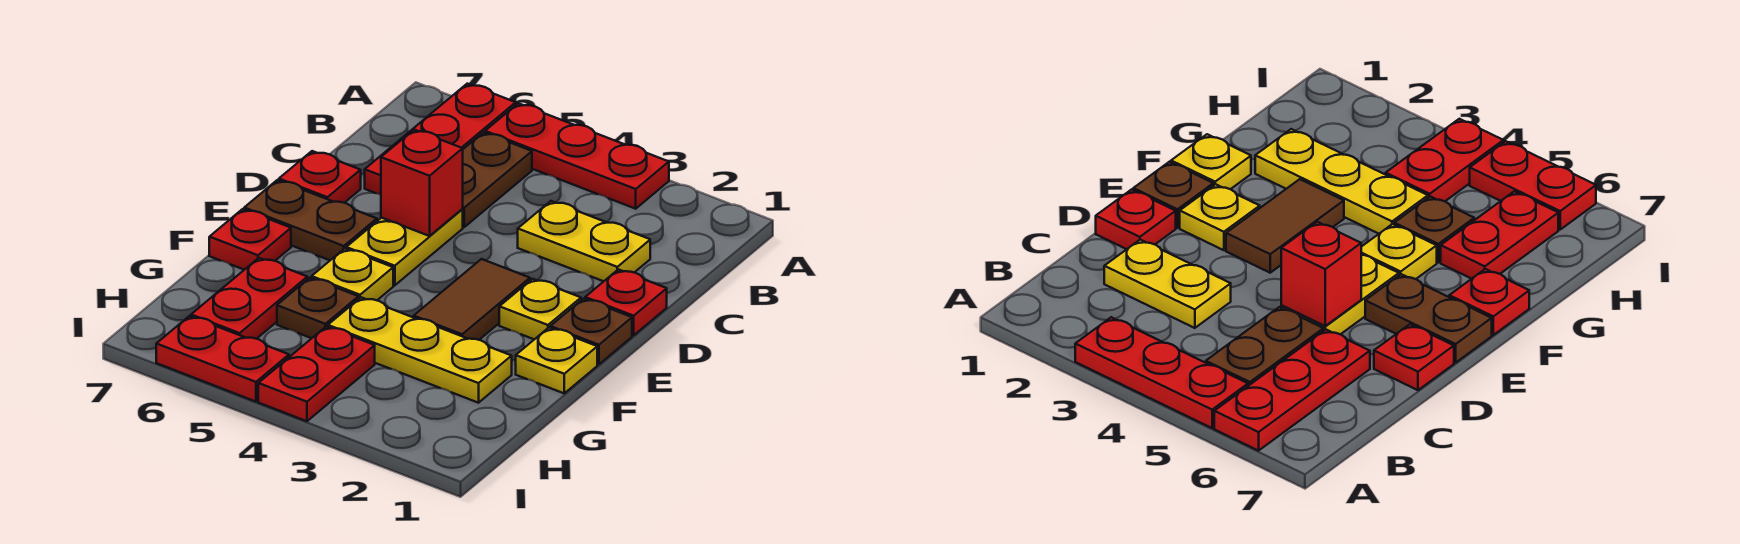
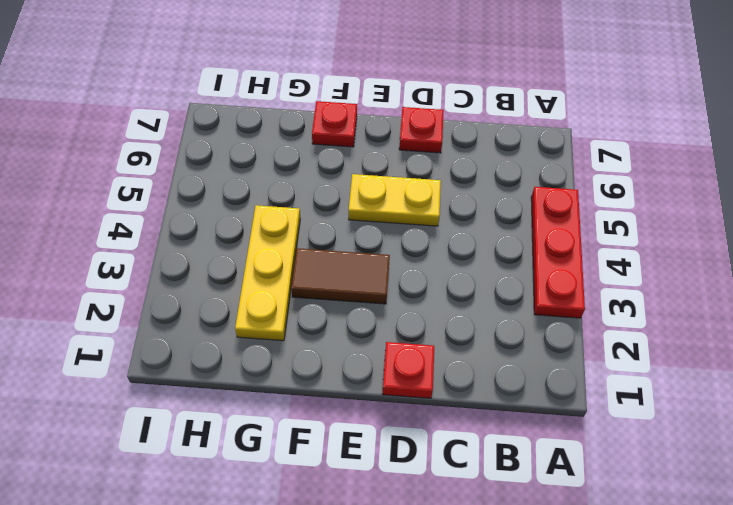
none -> red plate A6:C6 level 1
none -> brown plate B5:C5 level 1
none -> yellow plate C2:C3 level 1

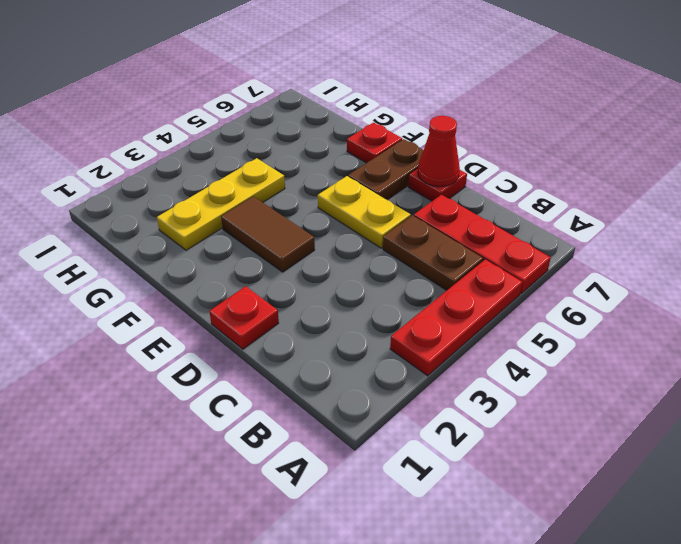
red cone D7 level 2 -> none
none -> yellow plate C2:C3 level 1
none -> brown plate E1 level 1
none -> yellow plate E2 level 1

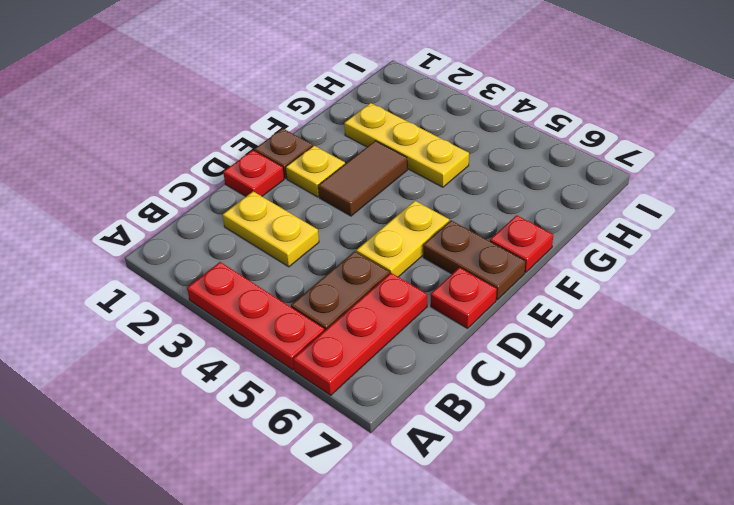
none -> yellow plate F1 level 1
none -> yellow plate F5 level 1
none -> brown plate G5 level 1

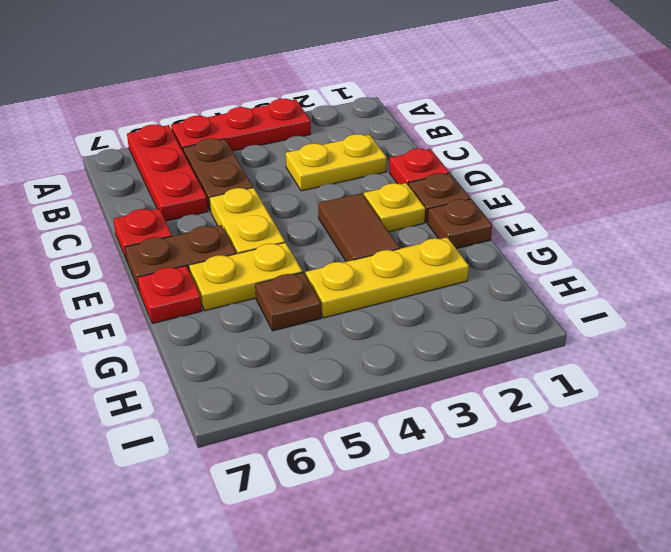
brown plate F1 level 1 -> yellow plate F1 level 1
yellow plate F5:F6 level 1 -> yellow plate F5 level 1
none -> red plate G6:H6 level 1
none -> red plate H4:I4 level 1
none -> red plate I5:I6 level 1

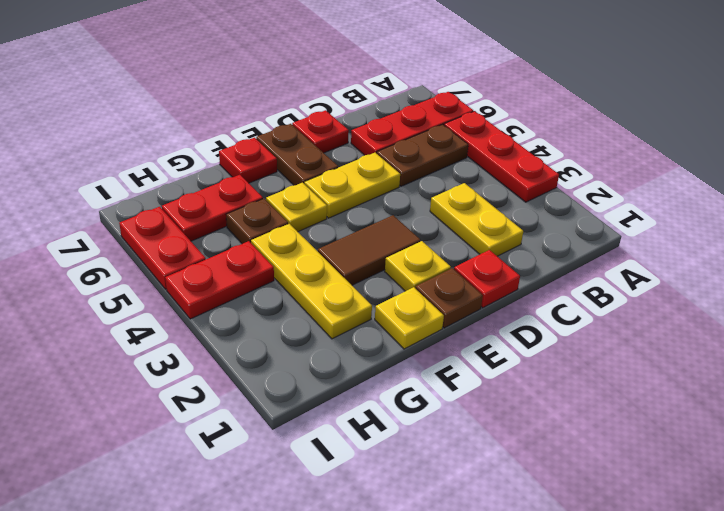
none -> red brick D5 level 2

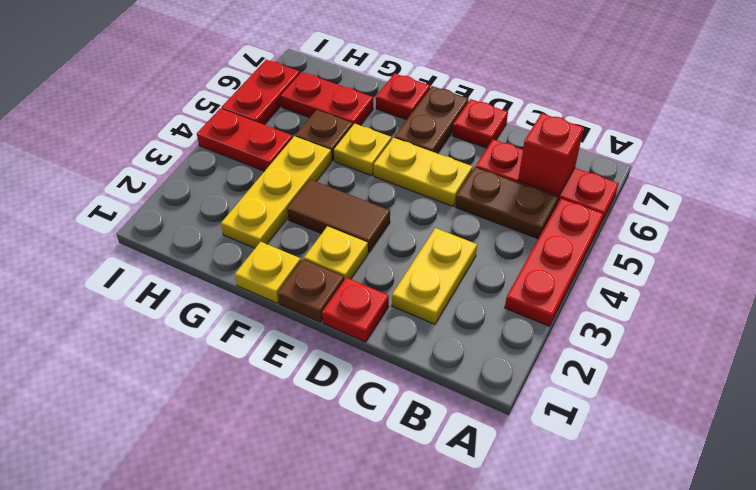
red brick B6 level 2 -> red brick D5 level 2

